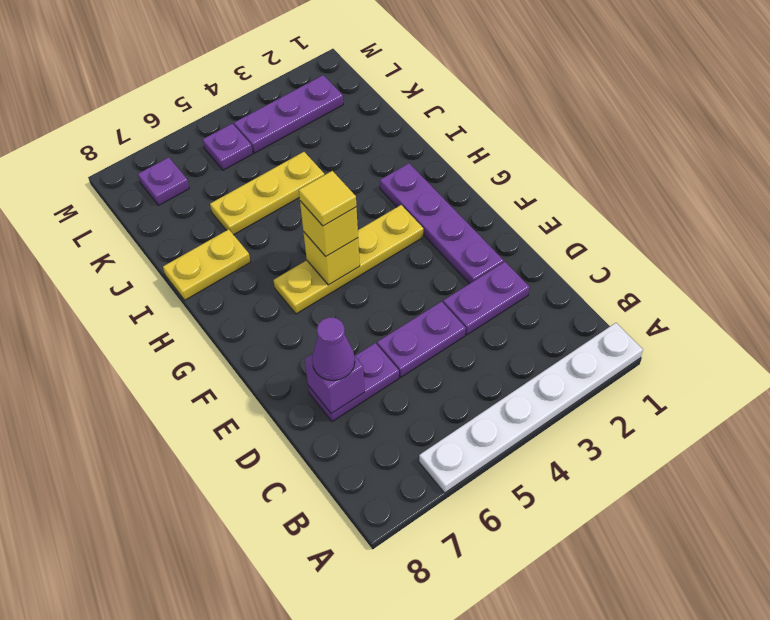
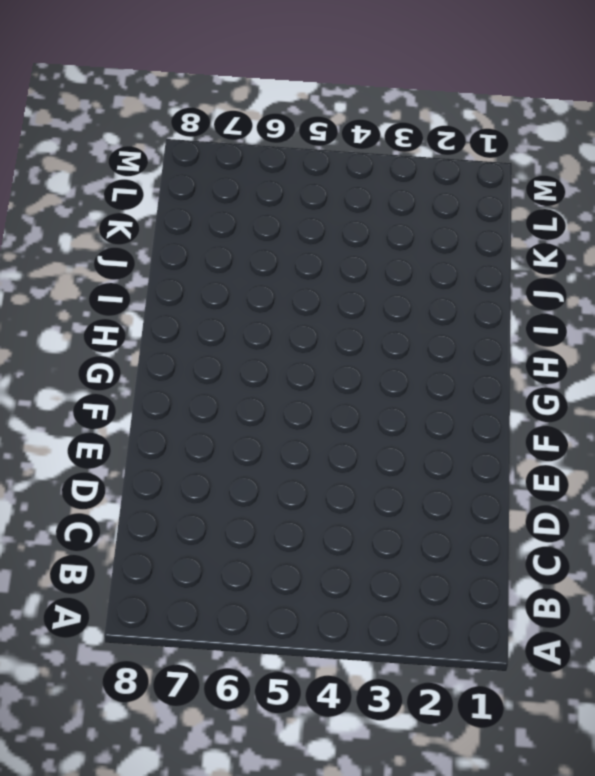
none -> white plate A1:A6 level 1
none -> purple plate D2:D3 level 1
none -> purple plate D4:D5 level 1

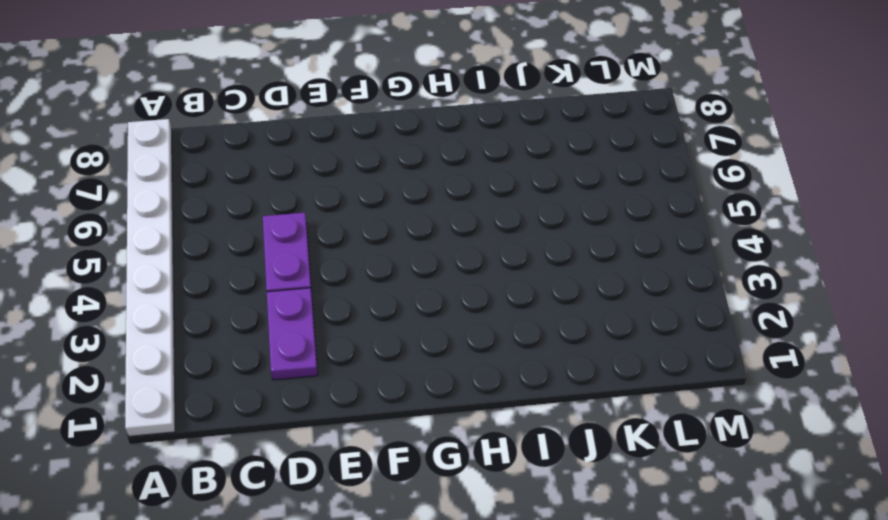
white plate A1:A8 level 1 -> white plate A1:A6 level 1
none -> purple plate D6:D7 level 1
none -> purple plate E2:H2 level 1
none -> yellow plate G3:G6 level 1

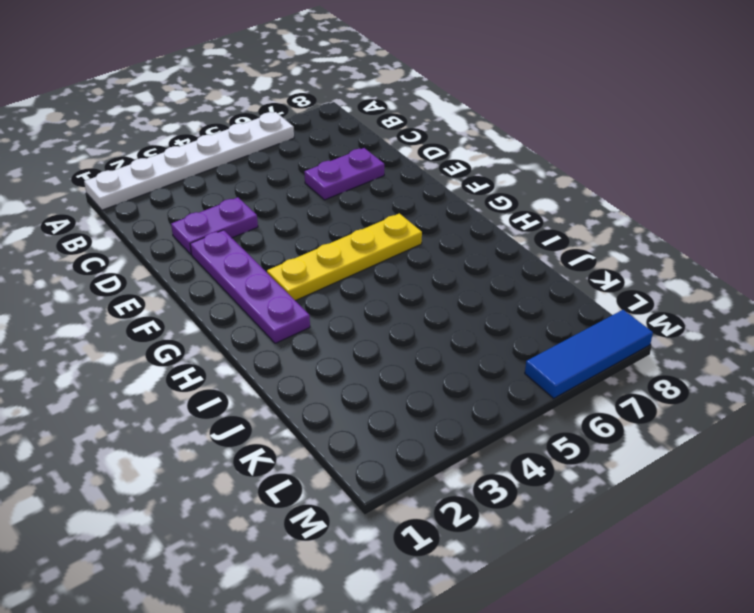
blue tile M6:M8 level 1 -> none
none -> purple plate D4:D5 level 1
none -> yellow plate I7:I8 level 1
none -> yellow plate J4:J6 level 1

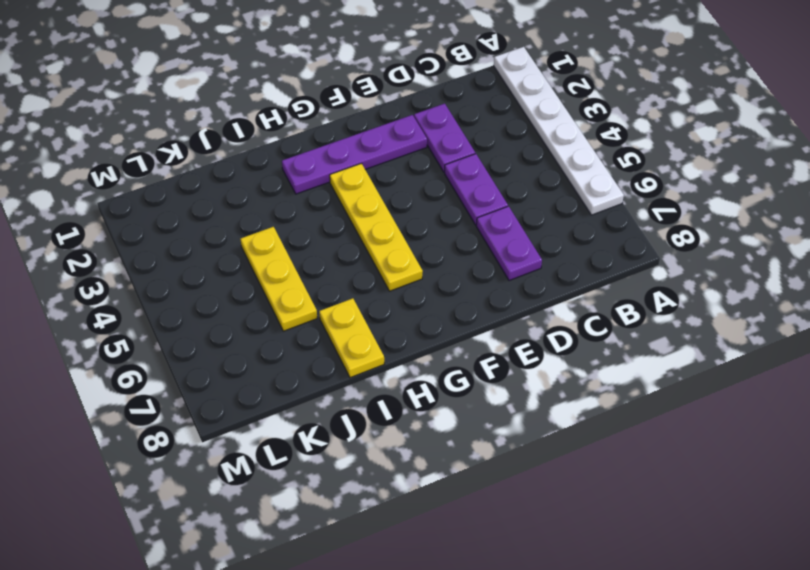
none -> purple plate L2:L4 level 1
none -> purple plate L5 level 1
none -> purple plate L7 level 1

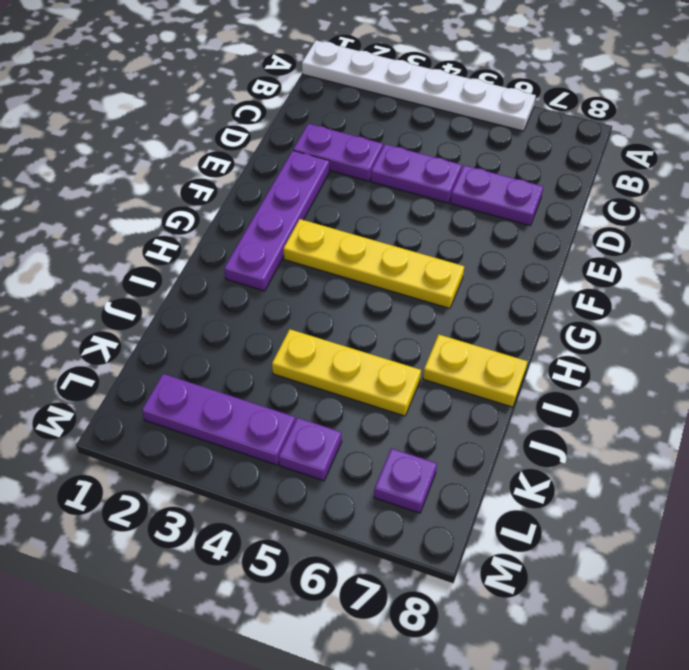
none -> purple brick D7 level 2
none -> yellow brick G5 level 2
none -> purple cone D7 level 3

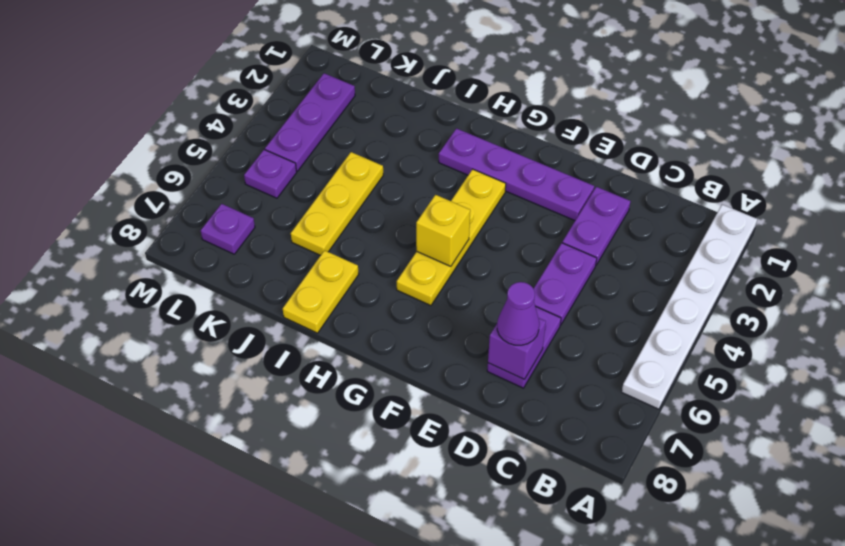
none -> yellow brick G5 level 3
none -> yellow tile G5 level 4

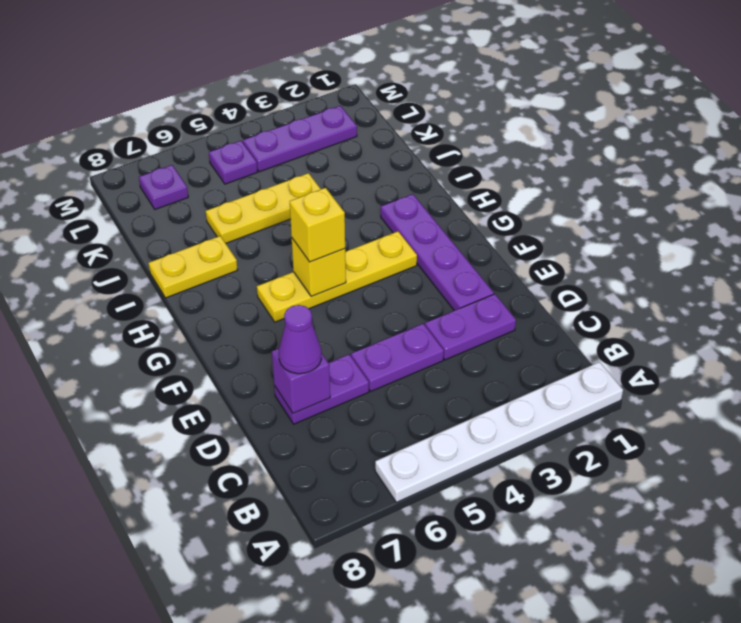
none -> yellow tile G5 level 4

